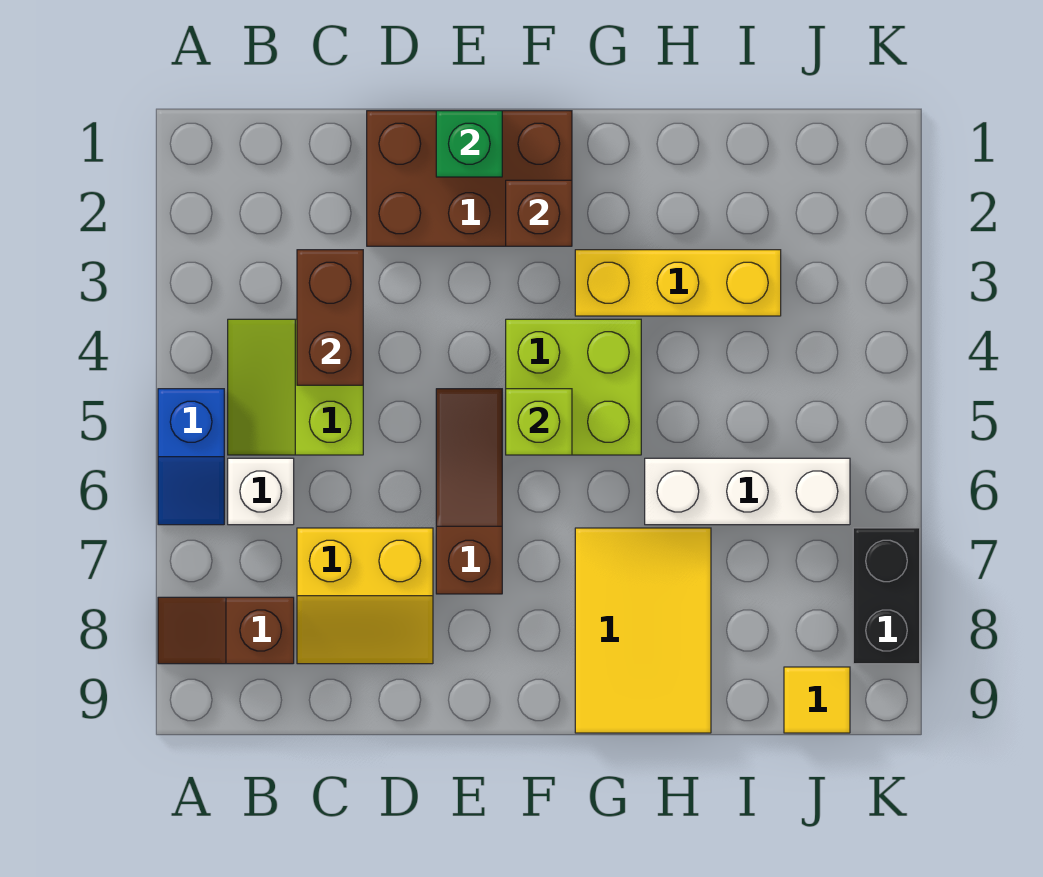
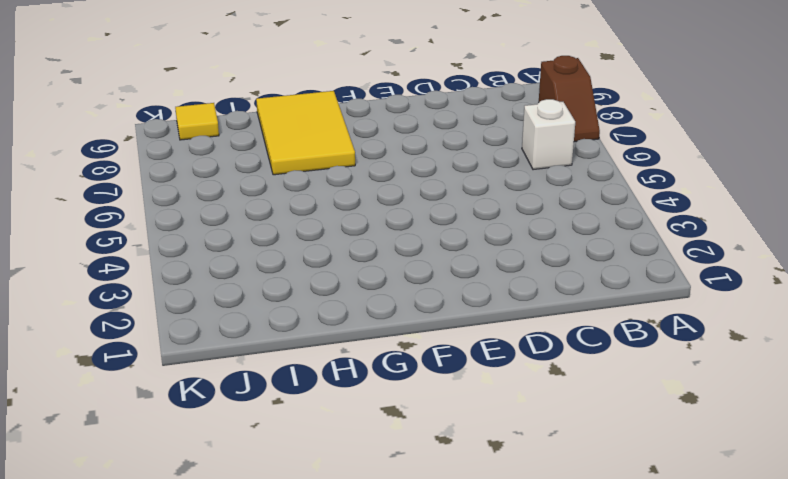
brown slope A7:A8 level 1 top 8 -> brown slope A8:B8 level 1 top B
none -> blue slope A5:A6 level 1 top 5
none -> lime slope B4:C5 level 1 top C
none -> yellow slope C7:D8 level 1 top 7

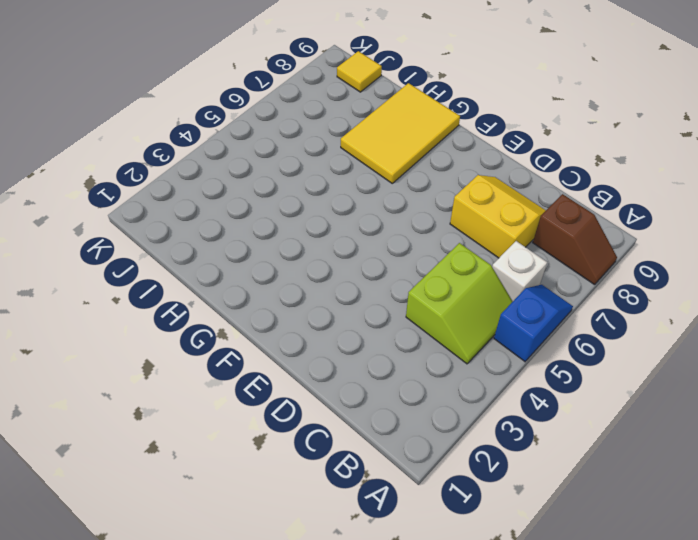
none -> brown brick D1:F2 level 1
none -> brown slope E5:E7 level 1 top 7
none -> lime brick F4:G5 level 1

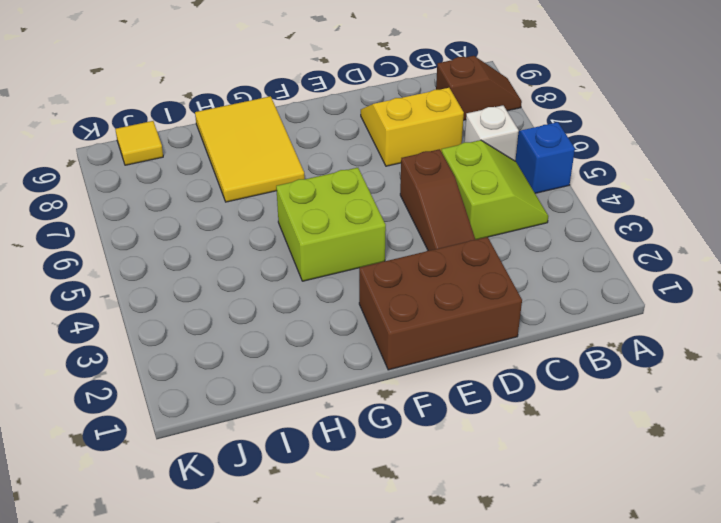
brown slope D3:D5 level 1 top 5 -> brown slope E5:E7 level 1 top 7
none -> yellow brick G3:I3 level 1
none -> white brick H6:J6 level 1
none -> black brick K7:K8 level 1

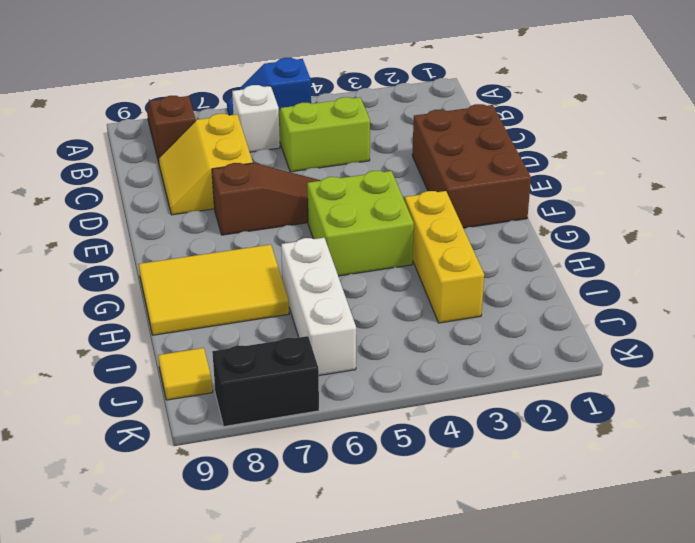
none -> brown brick C3:C4 level 2
none -> green brick E1 level 2
none -> brown brick F2 level 2

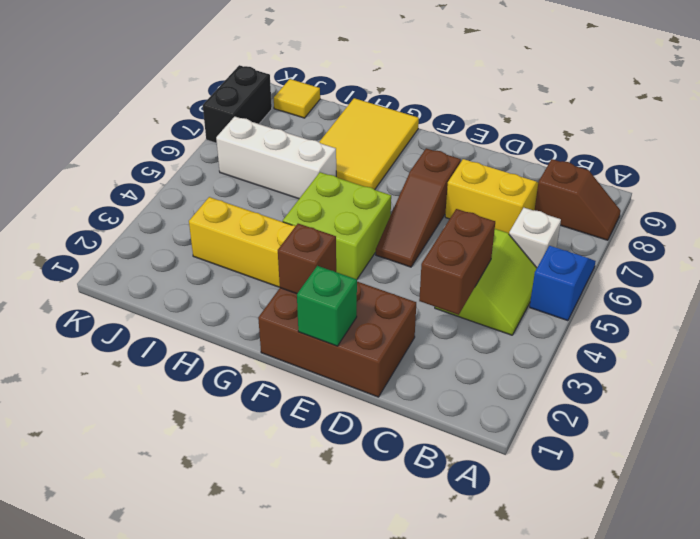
none -> lime brick F5 level 2

